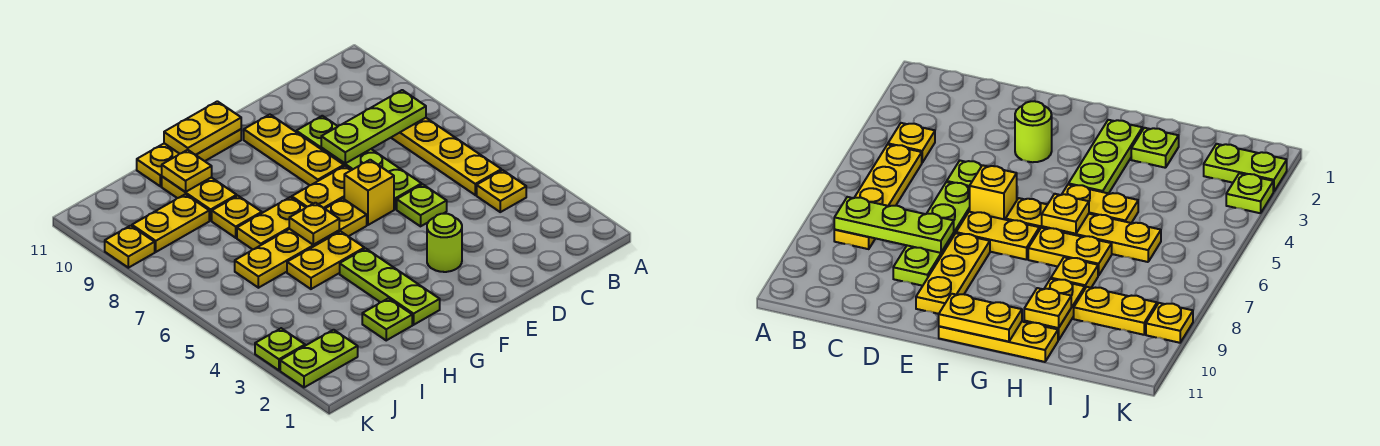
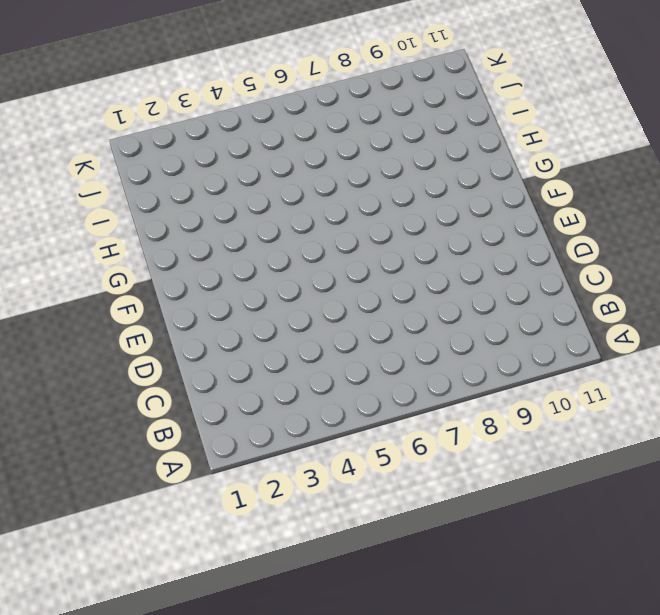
none -> yellow plate B4 level 1
none -> yellow plate B5:B8 level 1
none -> lime plate D5 level 1

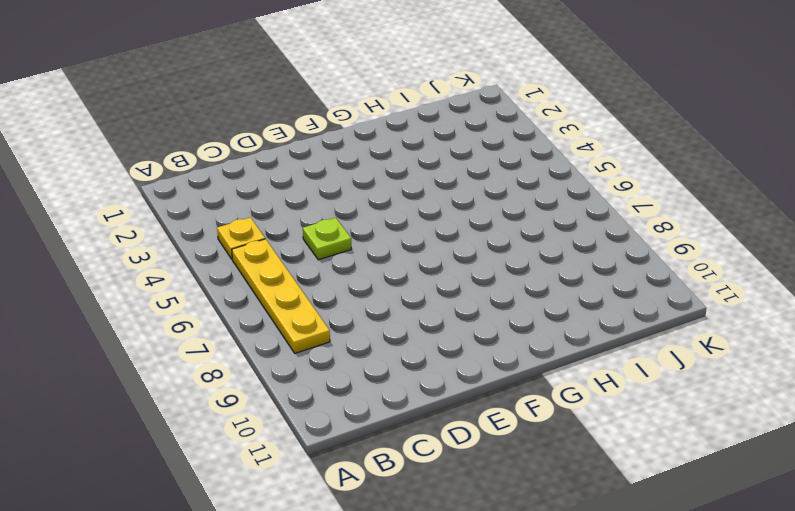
none -> lime plate D6:D9 level 1
none -> lime round brick E3 level 1
none -> yellow brick E6 level 1

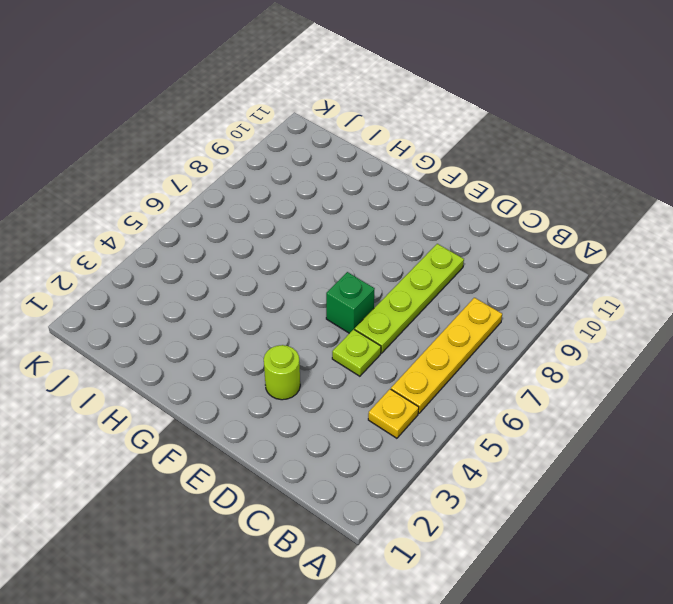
green brick E6 level 1 -> yellow brick E6 level 1
none -> yellow plate E7:F7 level 1
none -> yellow plate E8:E10 level 1
none -> yellow plate F6:I6 level 1

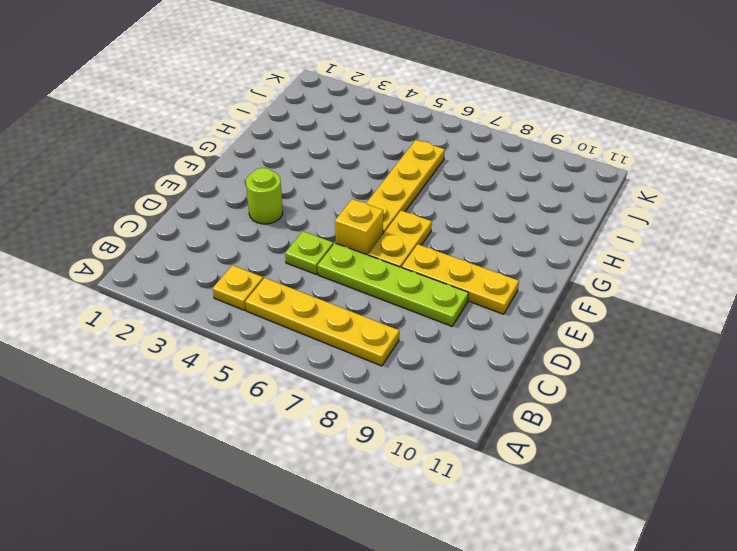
none -> yellow plate F11:H11 level 1
none -> lime plate G2:G4 level 1
none -> yellow plate G5:H5 level 1

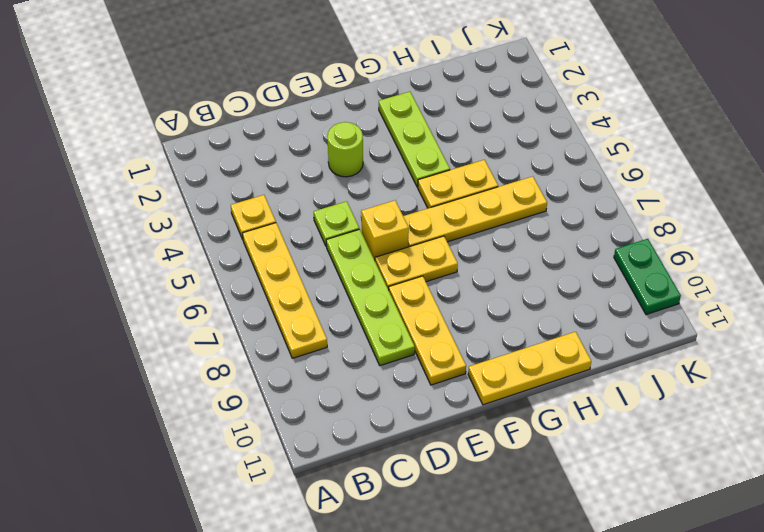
green plate K9:K10 level 1 -> yellow plate K9 level 1
none -> yellow plate G7:H7 level 1
none -> lime plate H2 level 1
none -> yellow plate H8 level 1

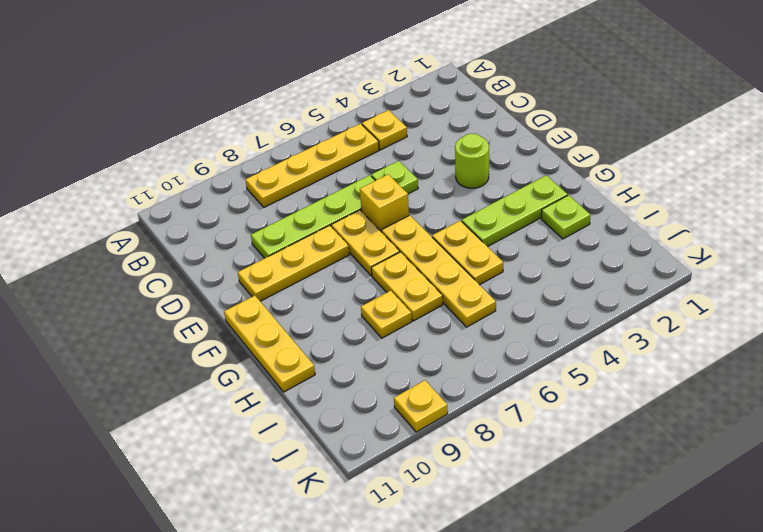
none -> yellow plate H9:H10 level 1
none -> yellow plate I9:J9 level 1
none -> lime plate J2:K2 level 1

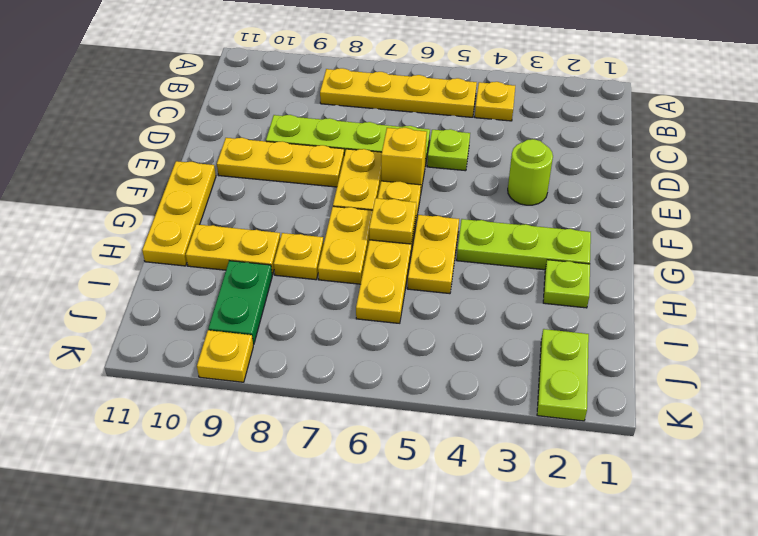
green plate I9:J9 level 1 -> yellow plate I9:J9 level 1
none -> lime plate K3 level 1
none -> lime plate B8:D8 level 2
none -> yellow plate F11:G11 level 2

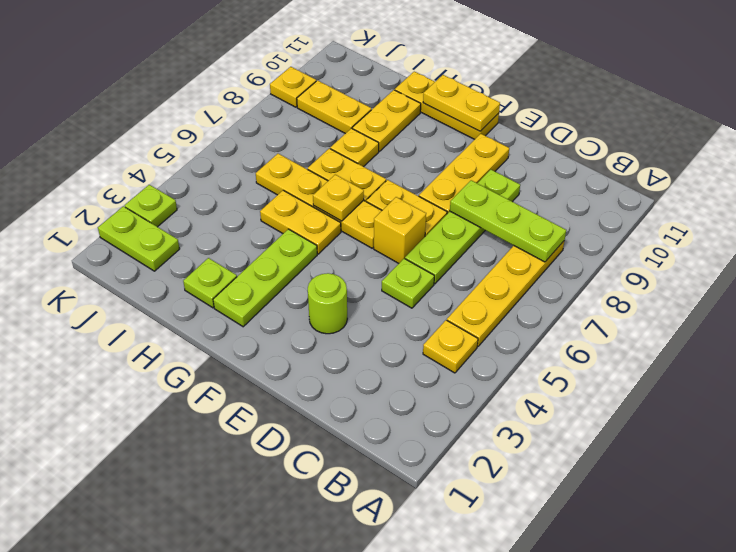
none -> yellow plate H10 level 2

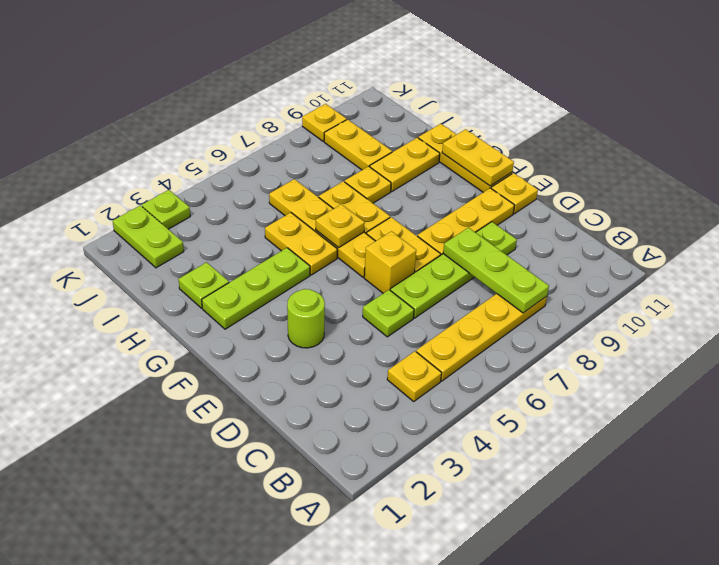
yellow plate E11 level 1 -> yellow plate H10 level 2

